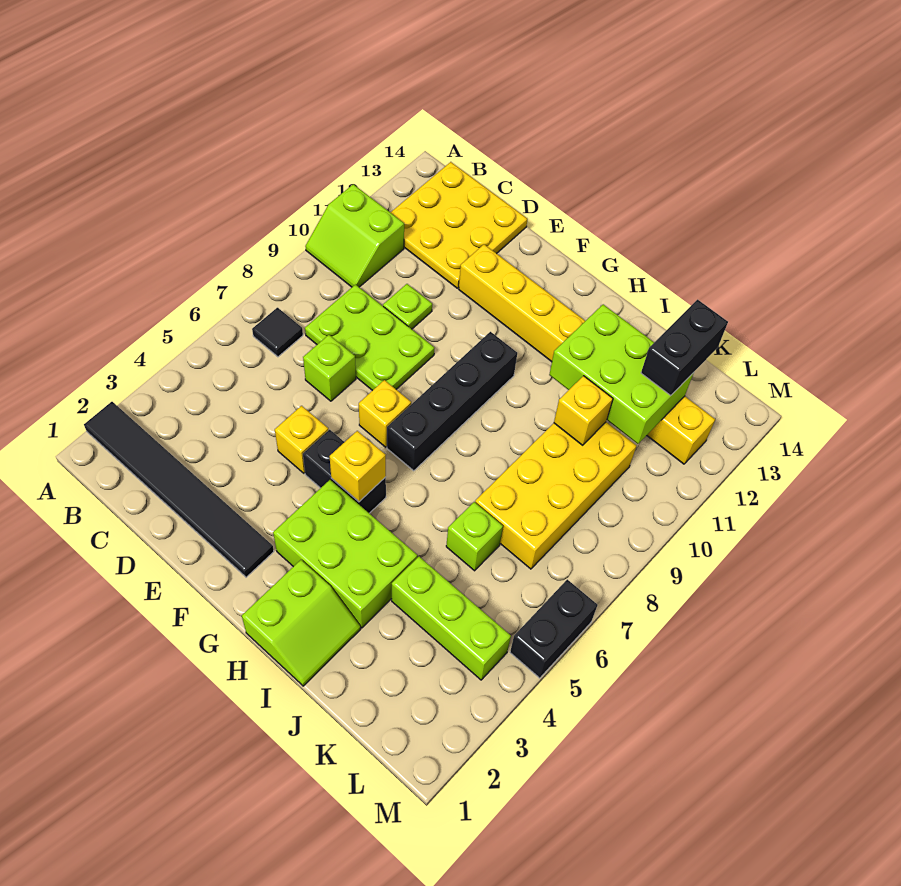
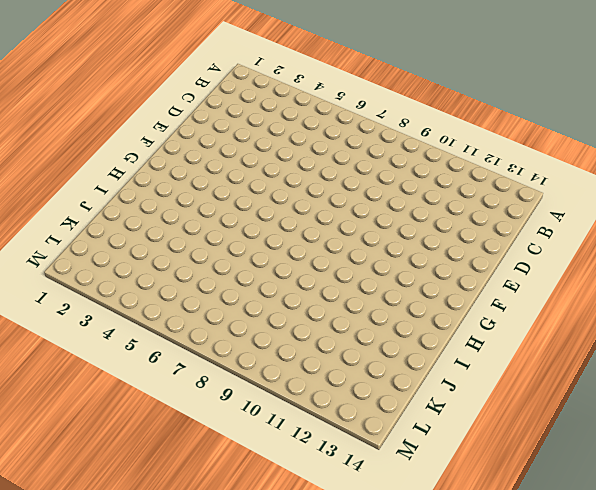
none -> black tile A2:F2 level 1
none -> lime slope A10:B11 level 1 top 11
none -> black tile B7 level 1

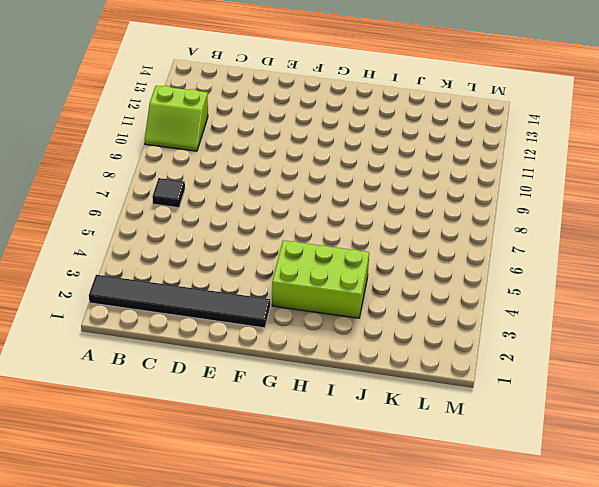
none -> yellow plate B12:D14 level 1
none -> lime plate C8:E9 level 1
none -> lime brick D7 level 1

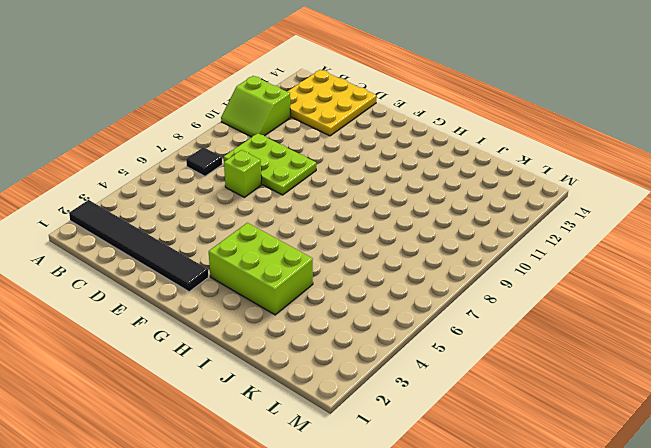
none -> lime plate D10 level 1
none -> yellow brick E5 level 1
none -> yellow brick E12:L12 level 1

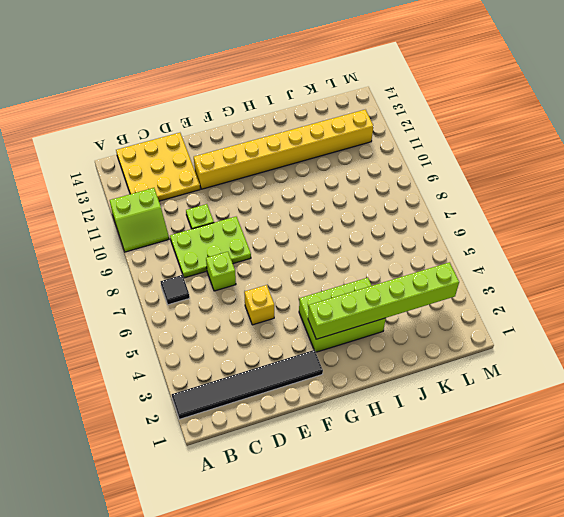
lime brick G3:L3 level 2 -> none
none -> black brick F5:G5 level 1
none -> yellow brick F7 level 1
none -> black brick G7:G10 level 1

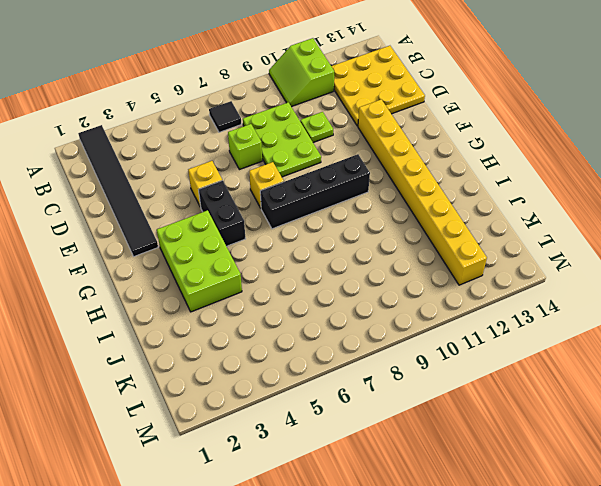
none -> lime slope H1:I2 level 1 top H
none -> lime brick J4:L4 level 1
none -> lime brick J6 level 1

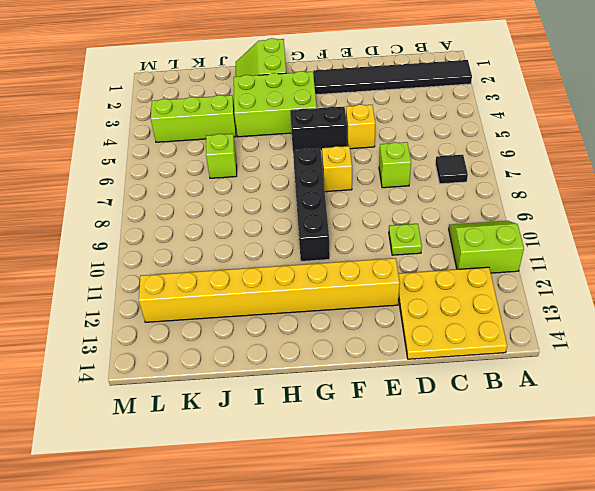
none -> lime plate C8:E9 level 1
none -> yellow brick J7:K10 level 1
none -> black brick M5:M6 level 1

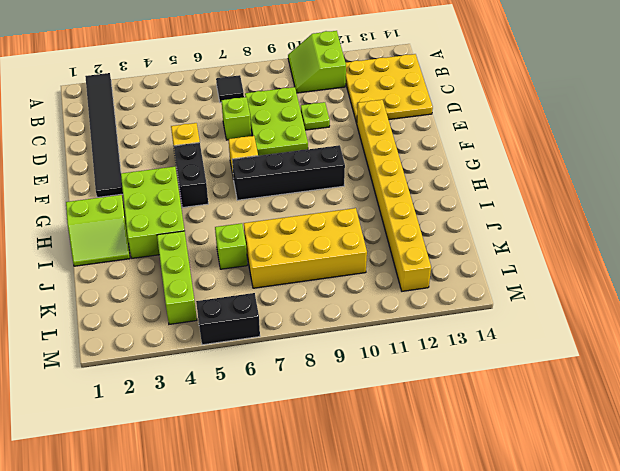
none -> yellow brick G5 level 2
none -> lime brick I11:K12 level 2
none -> yellow brick J10 level 2

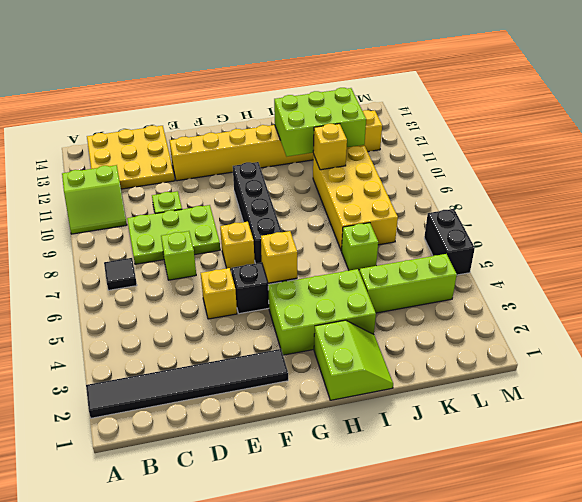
none -> black brick K12:K13 level 3

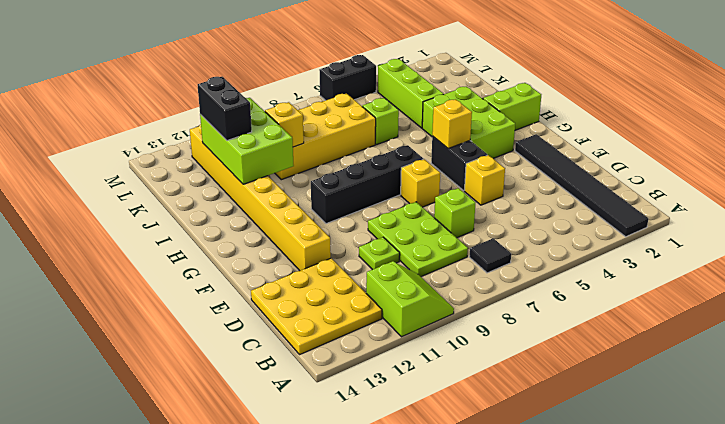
black brick J12:K12 level 3 -> black brick K12:K13 level 3

